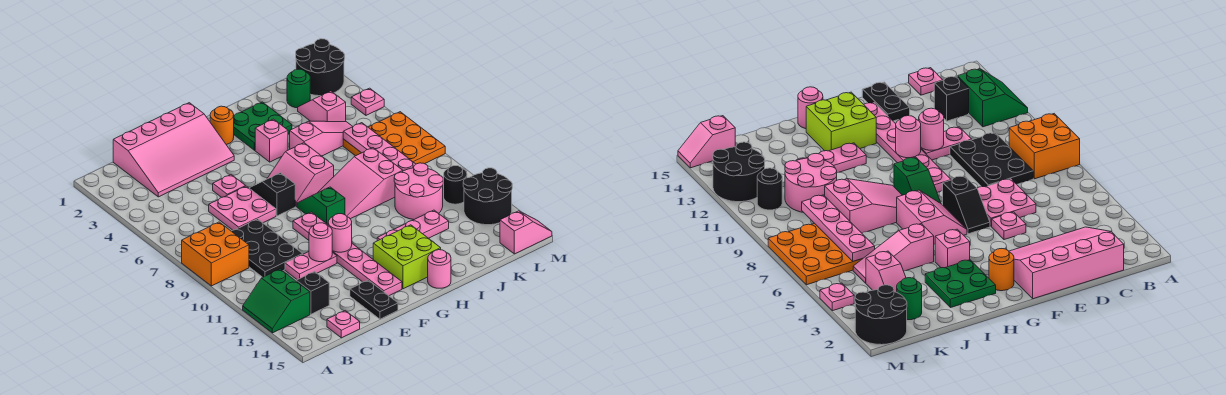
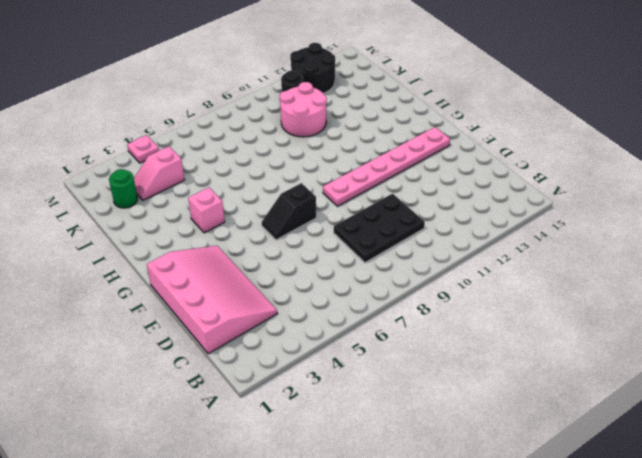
none -> orange brick A8:B9 level 1
none -> green slope A12:B13 level 1 top B
none -> black brick C13 level 1
none -> pink plate C15 level 1

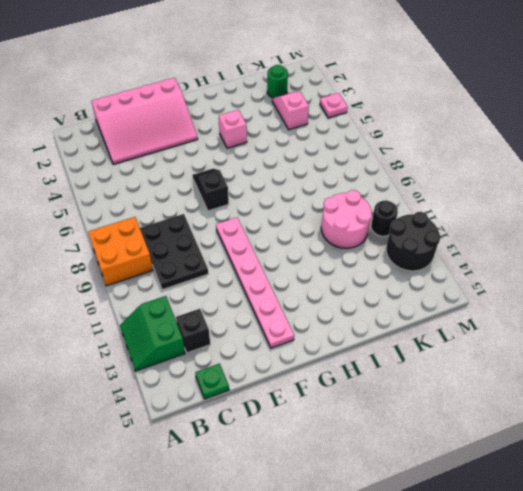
green plate C15 level 1 -> pink plate C15 level 1
none -> pink plate D6:E7 level 1
none -> pink plate D11:E11 level 1
none -> pink plate E5 level 1
none -> black plate E14:E15 level 1

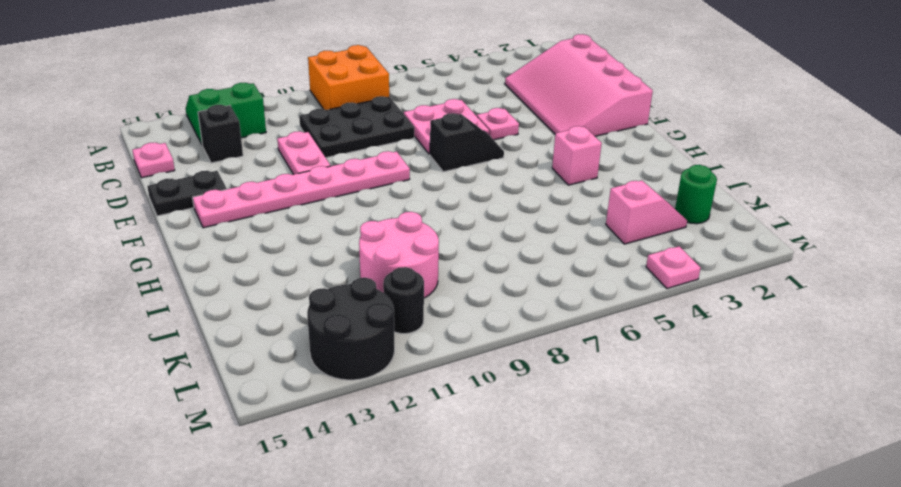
none -> orange round brick G2 level 1
none -> pink slope G6:H7 level 1 top H
none -> green slope G8:G9 level 1 top 9
none -> lime brick G13:H14 level 1

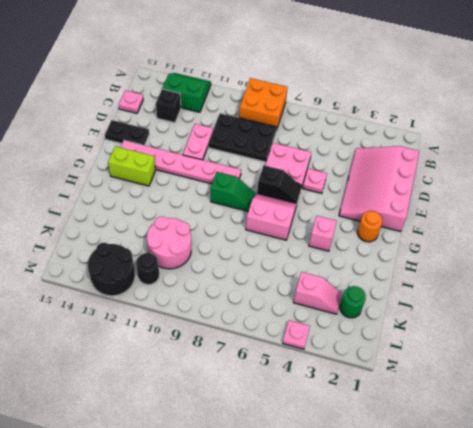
lime brick G13:G14 level 1 -> lime brick G13:H14 level 1
none -> green plate H2:I3 level 1
none -> pink slope H8:J9 level 1 top J
none -> pink plate H12:J12 level 1
none -> pink round brick H15 level 1

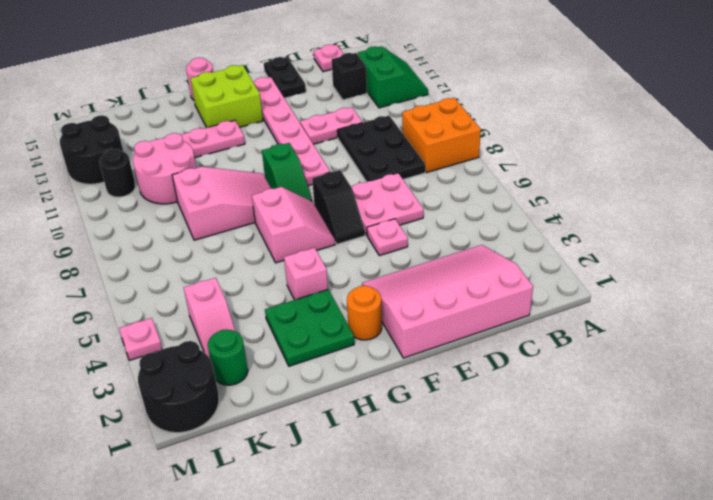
none -> pink slope I5:K5 level 1 top I
none -> orange plate K6:M8 level 1
none -> pink slope L15:M15 level 1 top L
none -> pink round brick E11 level 2

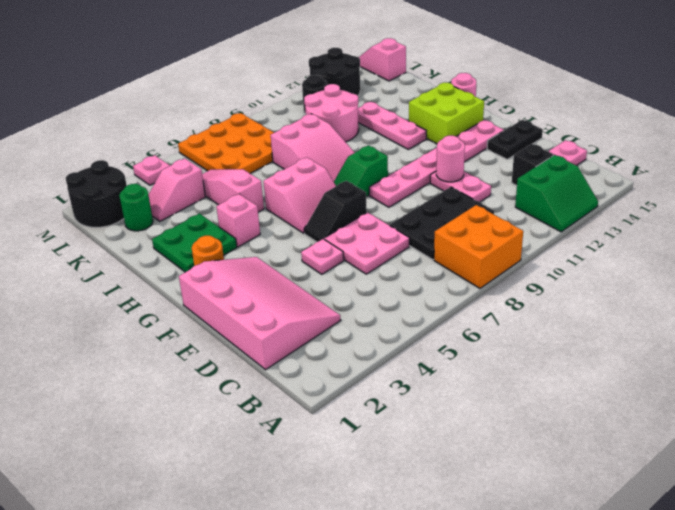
none -> pink round brick F11 level 2
none -> pink plate K6:K9 level 2

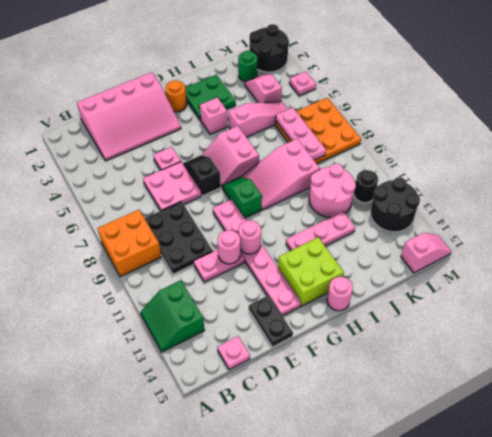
pink plate K6:K8 level 2 -> pink plate K6:K9 level 2
none -> black brick C13 level 1

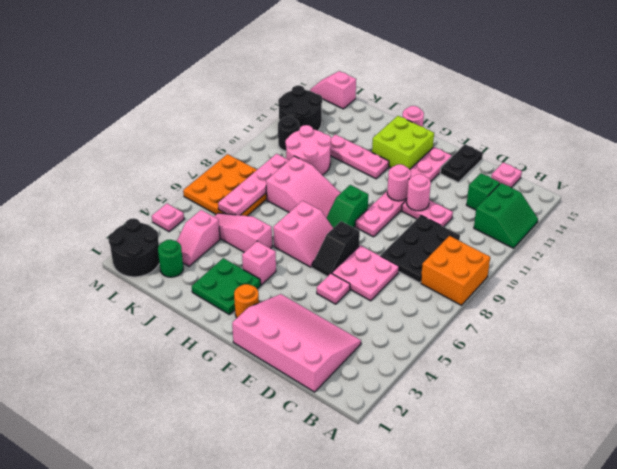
green brick C13 level 1 -> black brick C13 level 1

